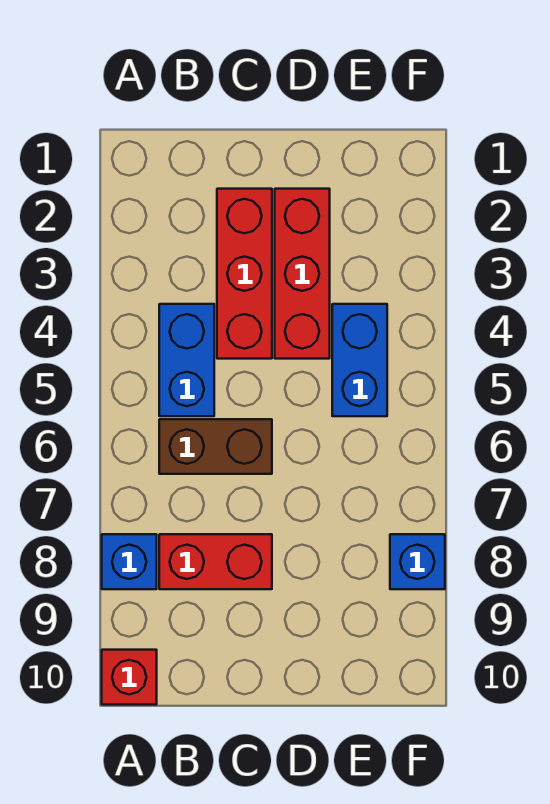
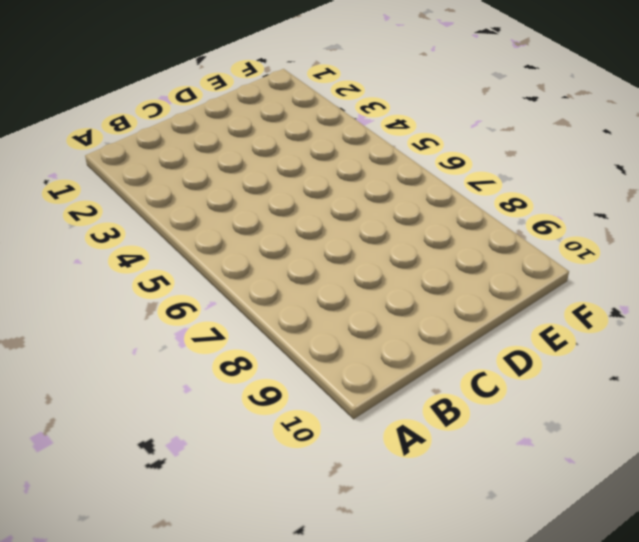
none -> blue brick A8 level 1
none -> red brick A10 level 1

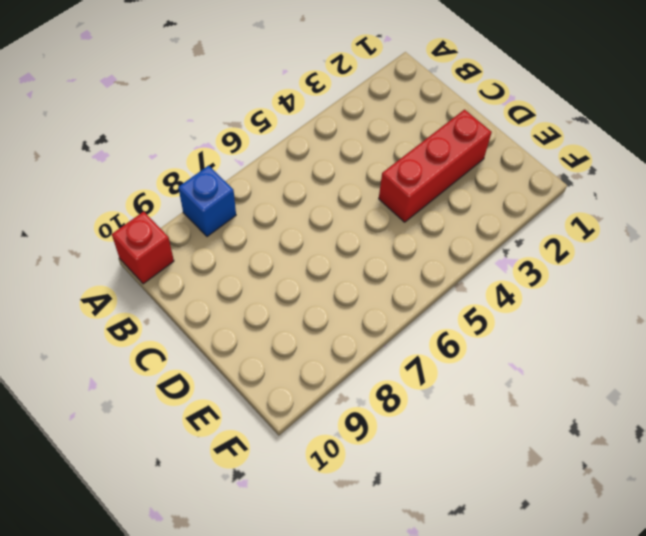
none -> blue brick B4:B5 level 1
none -> brown brick B6:C6 level 1

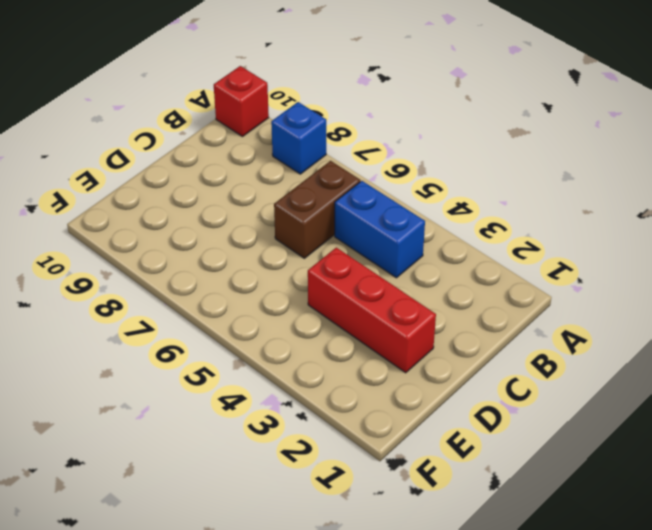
none -> red brick B8:C8 level 1
none -> red brick C2:C4 level 1

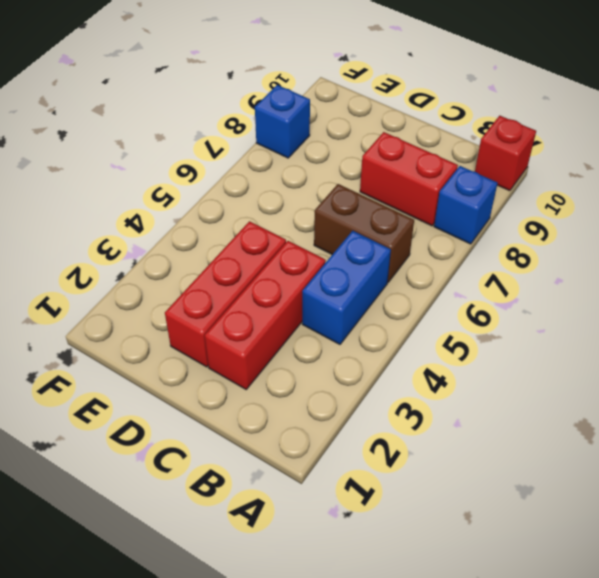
none -> blue brick E4:E5 level 1

